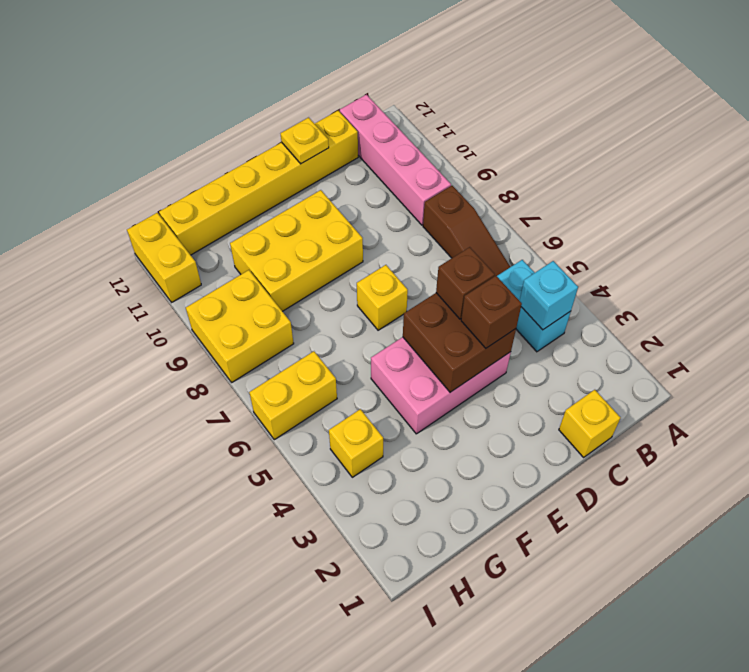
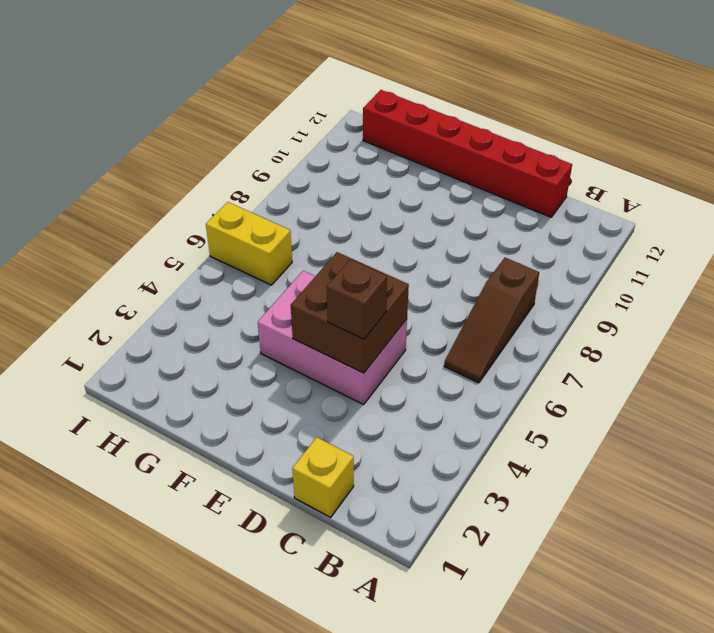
red brick C12:H12 level 1 -> yellow brick C12:H12 level 1
none -> cyan brick B4:B5 level 1
none -> pink brick B9:B12 level 1
none -> yellow brick E7 level 1

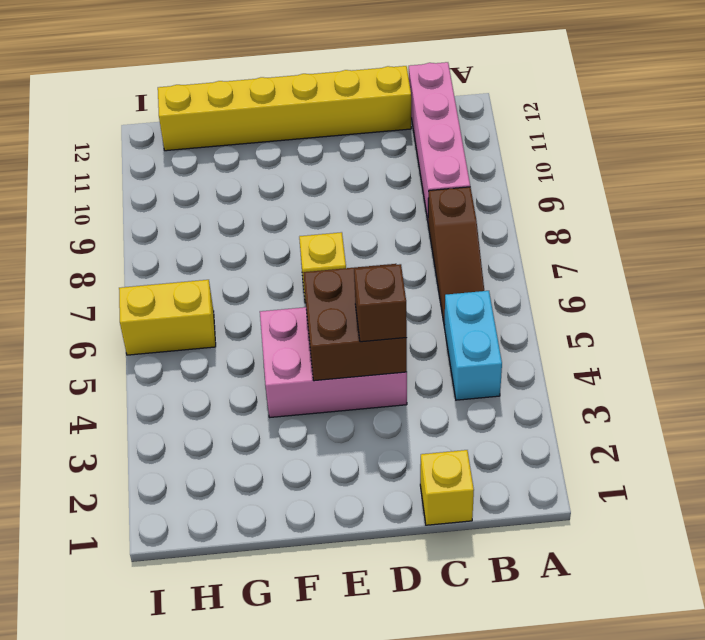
none -> yellow brick E9:G10 level 1
none -> yellow brick H4 level 1
none -> yellow brick H8:I9 level 1

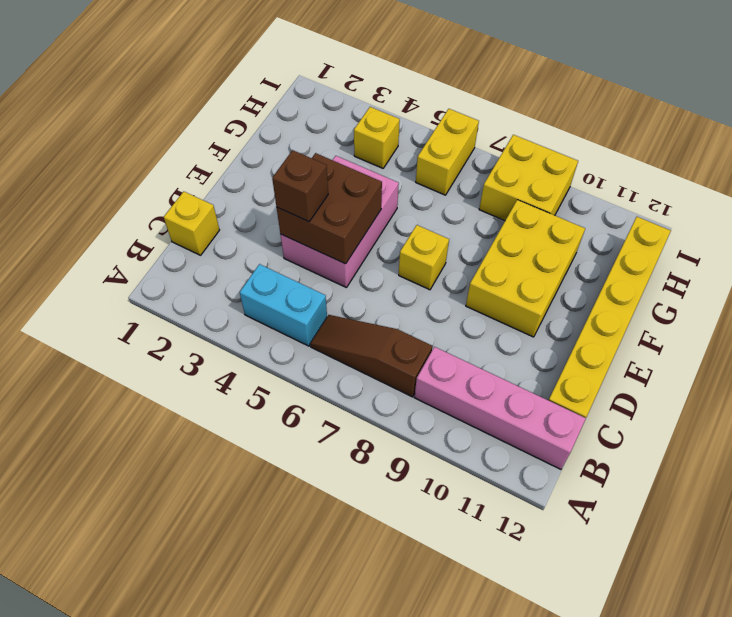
none -> yellow brick I11:I12 level 1
none -> cyan brick B4 level 2
none -> yellow plate D12 level 2

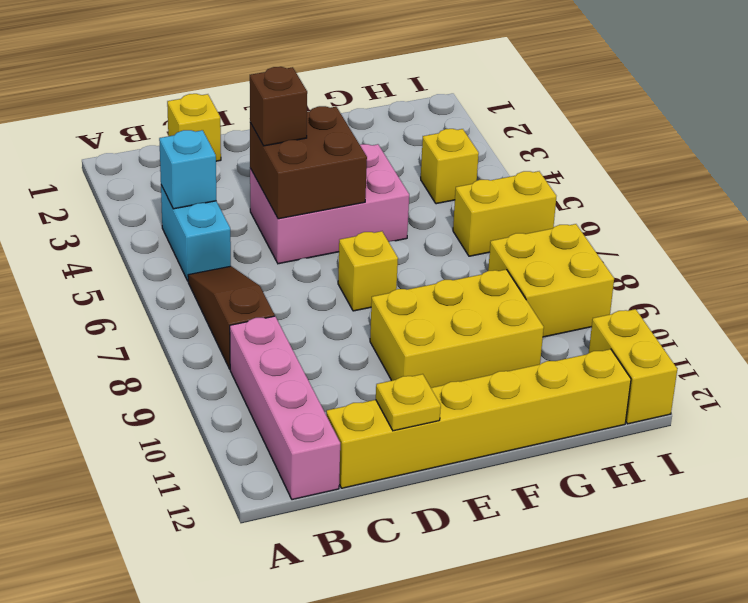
none -> brown brick D5 level 3

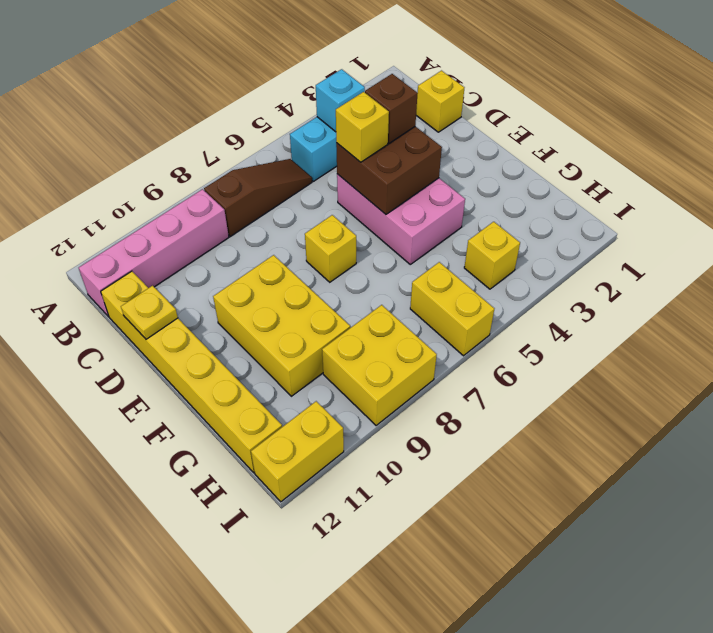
yellow brick D5 level 3 -> brown brick D5 level 3

